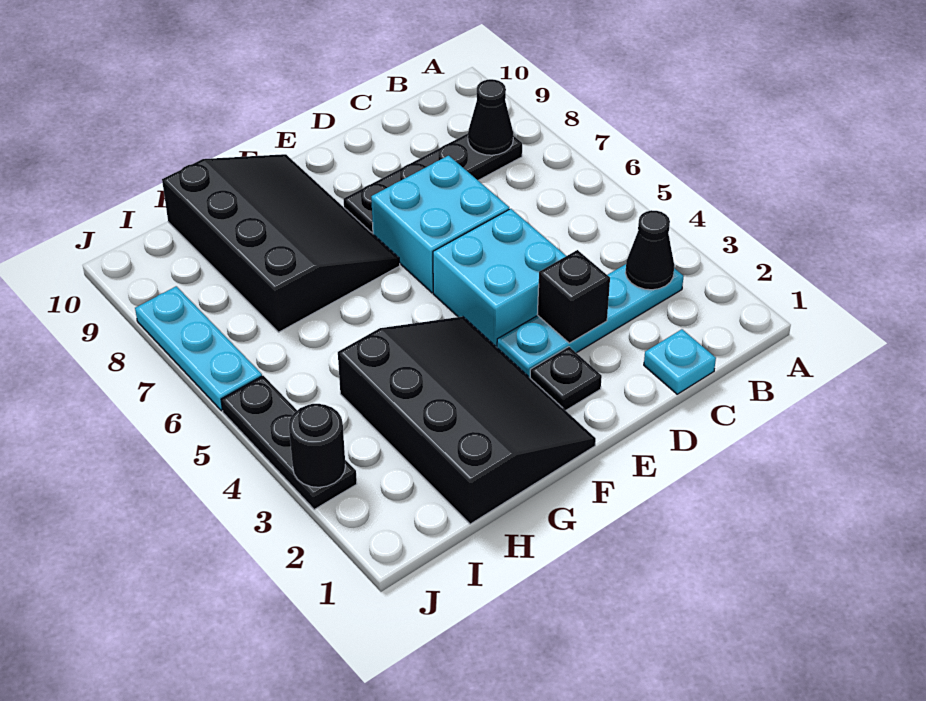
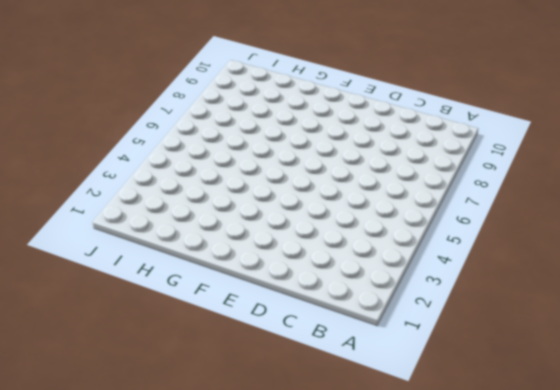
none -> cyan plate B3:E3 level 1
none -> black plate B8:E8 level 1
none -> cyan plate C1 level 1

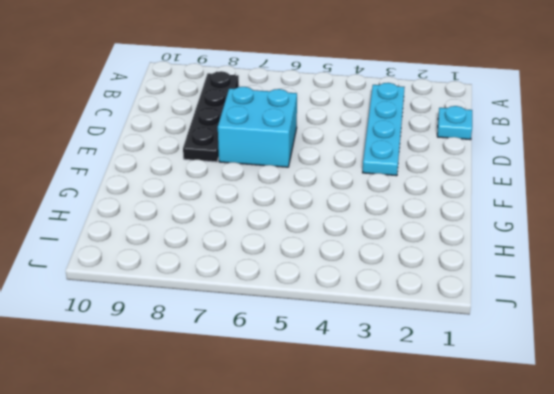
none -> cyan brick D4:E5 level 1
none -> black plate E2 level 1
none -> black slope F1:H4 level 1 top H

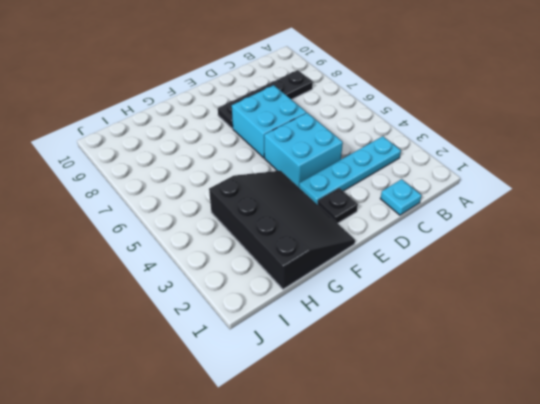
none -> black slope F7:H10 level 1 top H
none -> black plate J3:J5 level 1
none -> cyan plate J6:J8 level 1

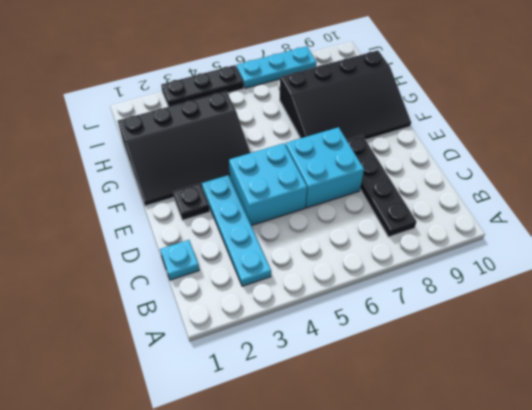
none -> black cone B3 level 2
none -> black cone B8 level 2
none -> black brick D3 level 2

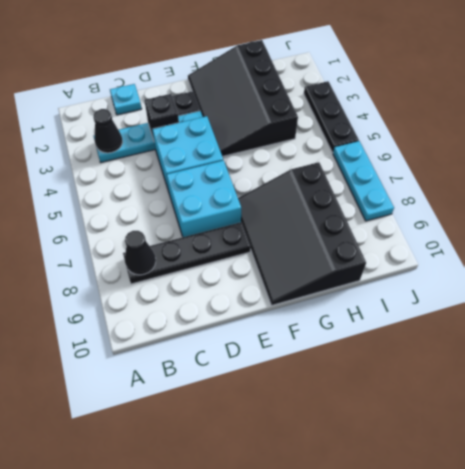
none -> black round brick J3 level 2

